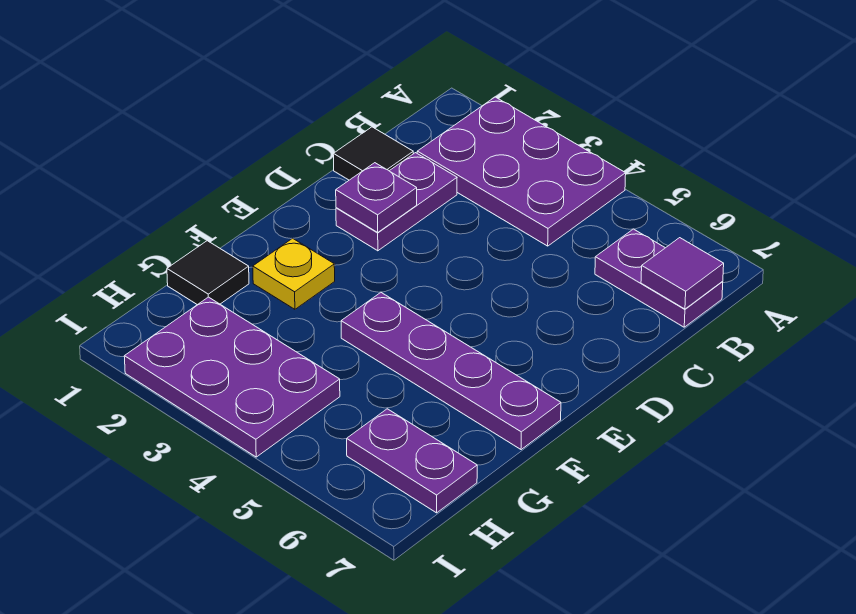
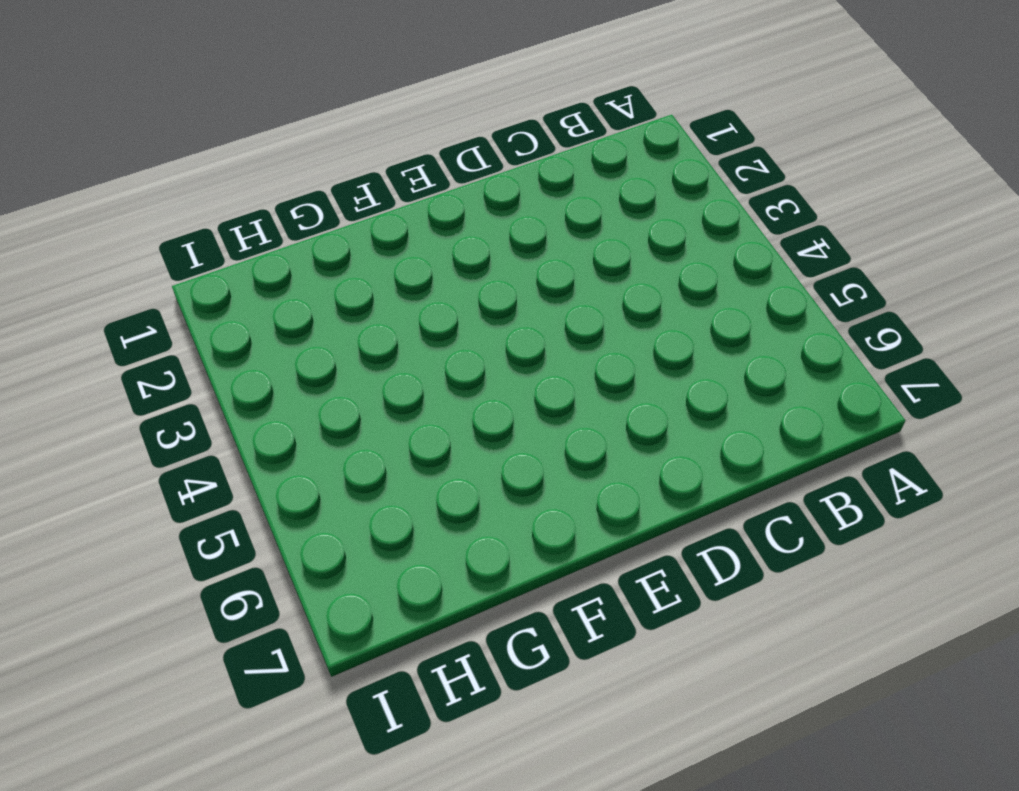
none -> purple plate A2:B4 level 1
none -> purple plate B6:B7 level 1

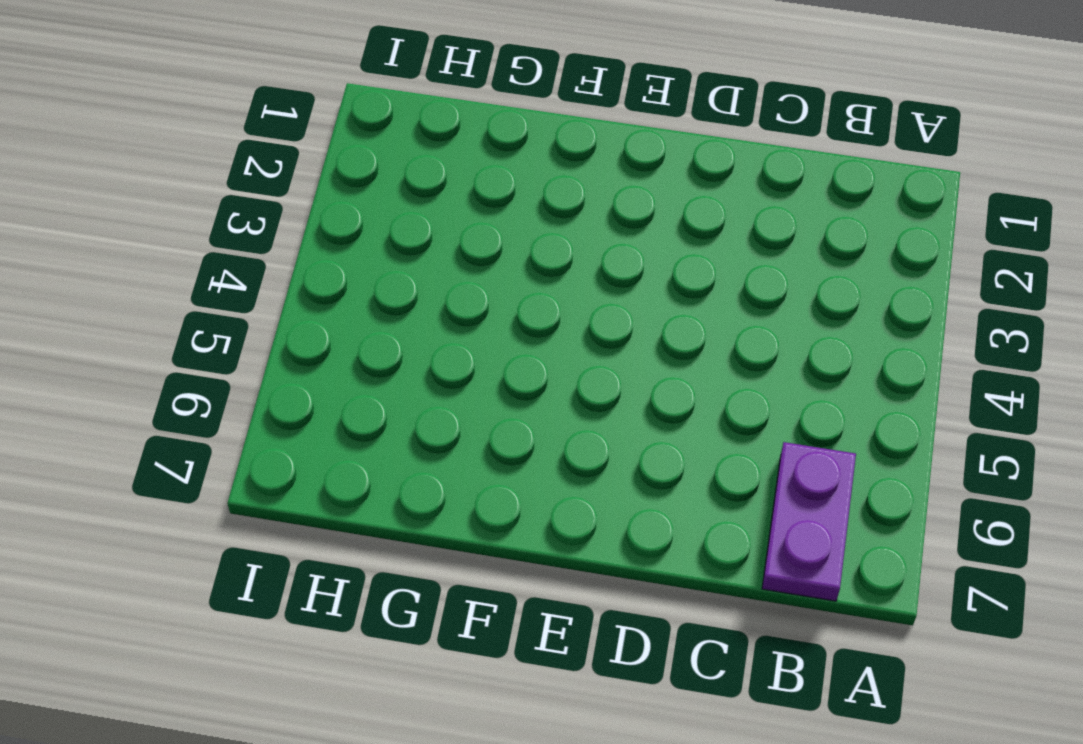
none -> purple plate A2:B4 level 1
none -> black tile C1 level 1

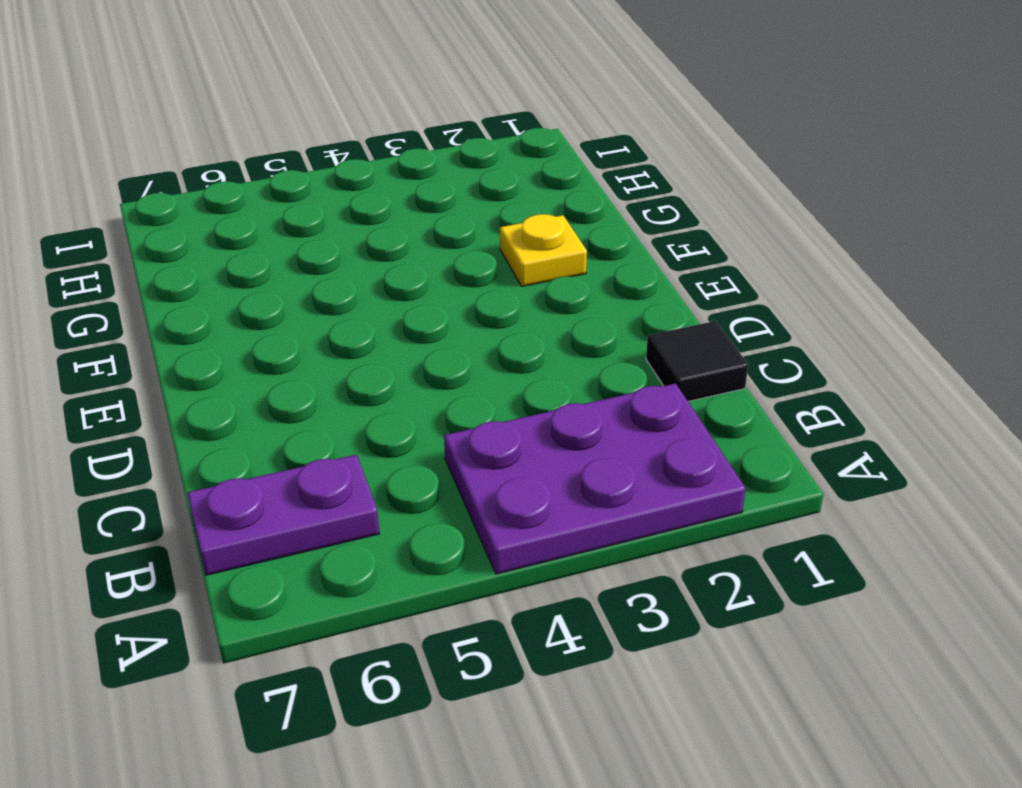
none -> purple plate C2:D2 level 1
none -> purple plate F4:F7 level 1

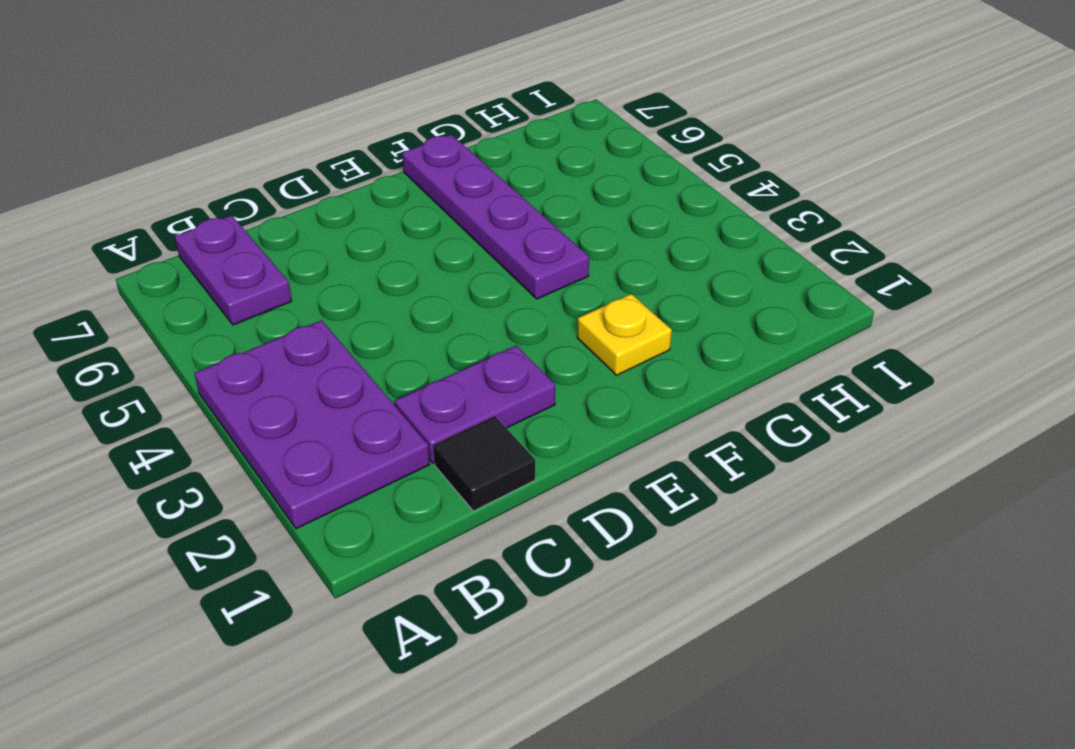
none -> black tile G1 level 1
none -> purple plate H2:I4 level 1

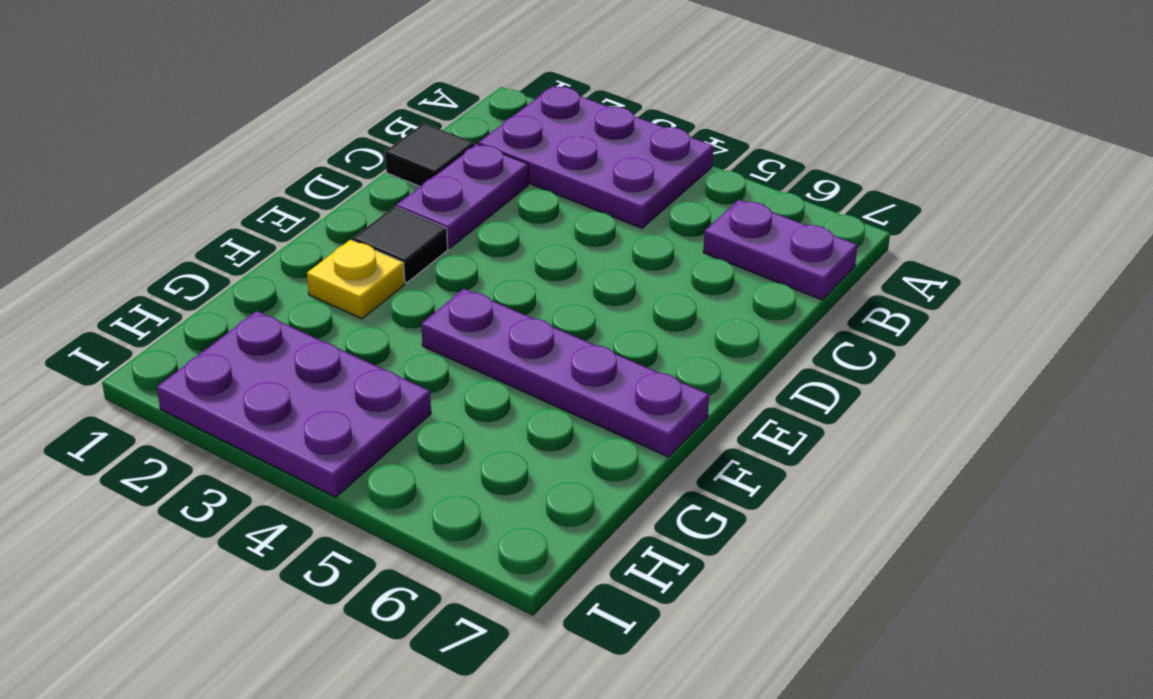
black tile E2 level 1 -> black tile G1 level 1
none -> purple plate H6:H7 level 1
none -> purple tile B7 level 2

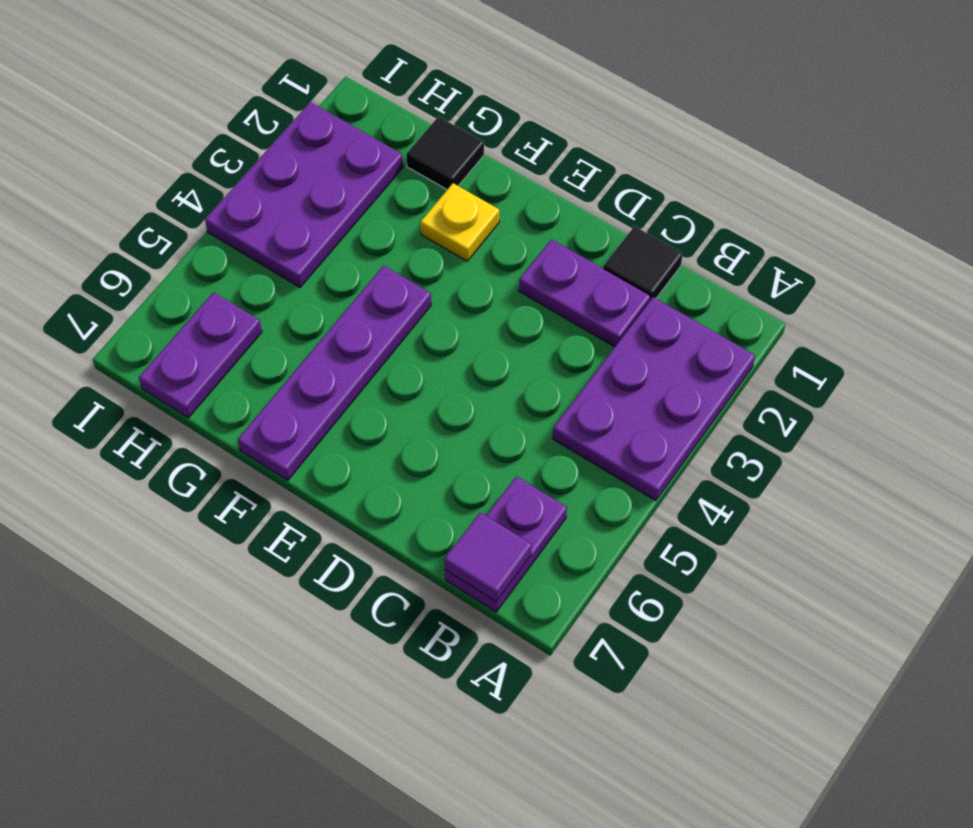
none -> purple plate D2 level 2

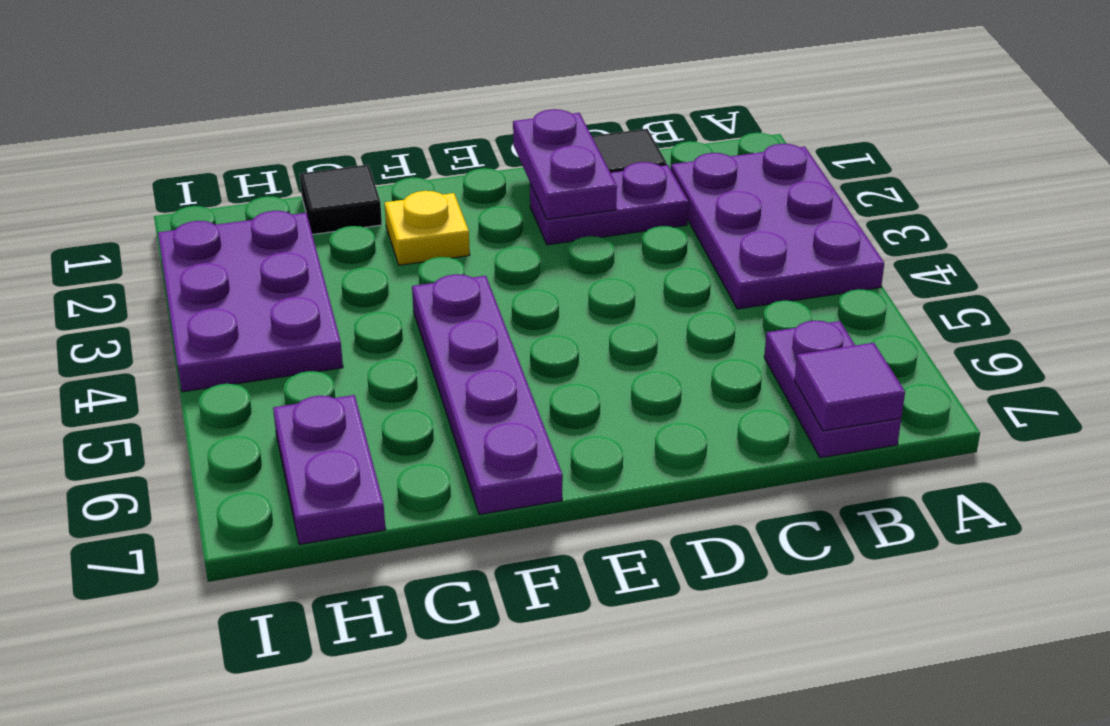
purple plate D1:D2 level 2 -> purple plate D2 level 2

